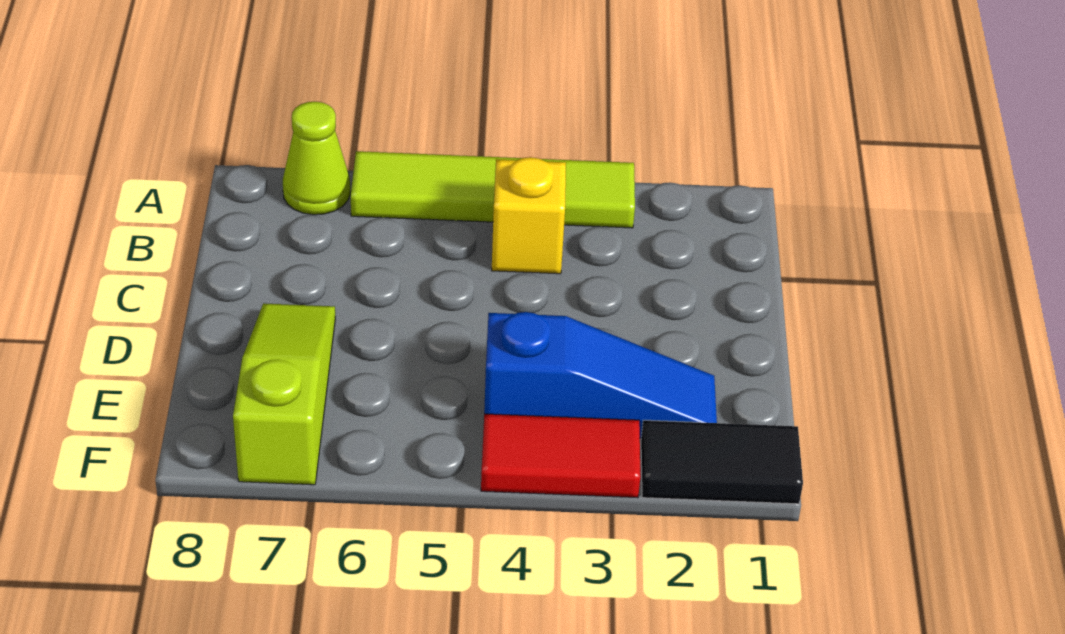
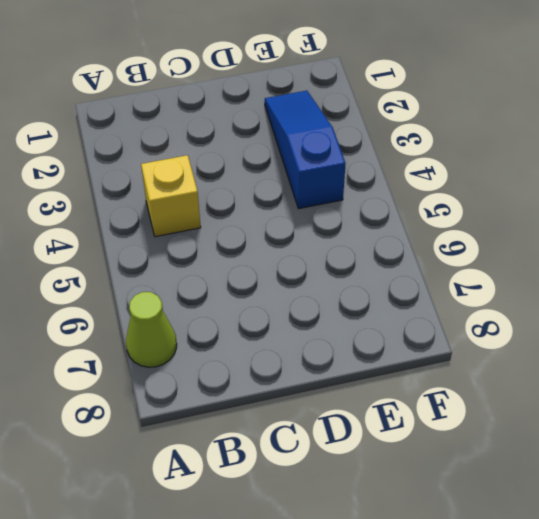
none -> lime tile A3:A6 level 1
none -> lime slope D7:F7 level 1 top F

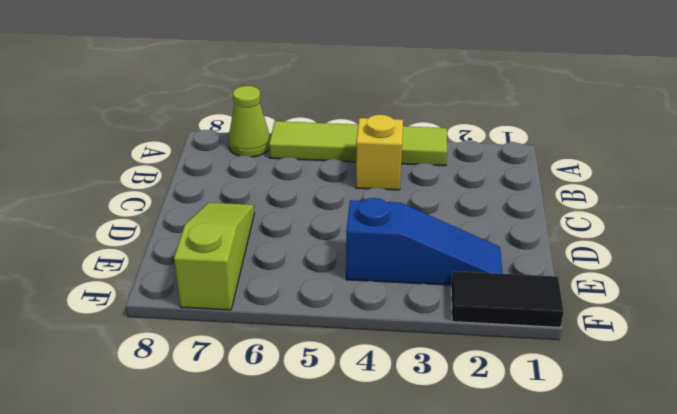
none -> red tile F3:F4 level 1

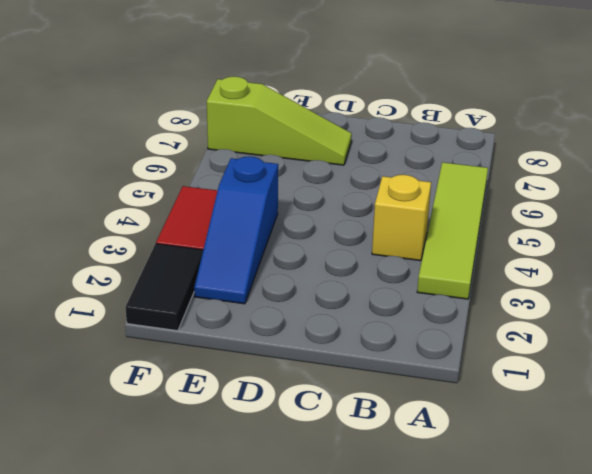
none -> lime cone A7 level 1

